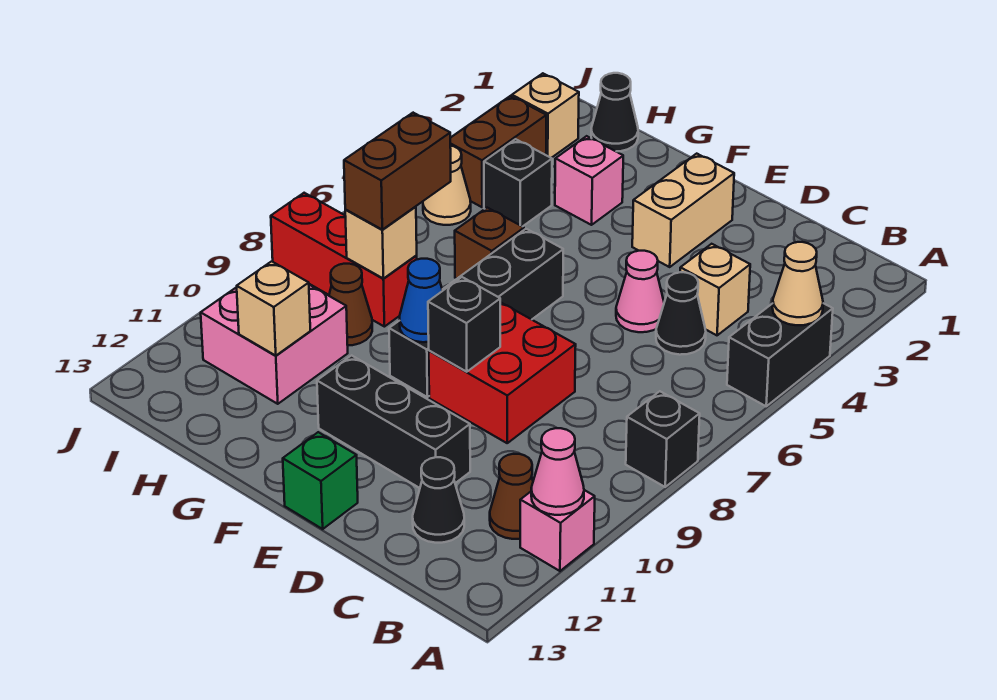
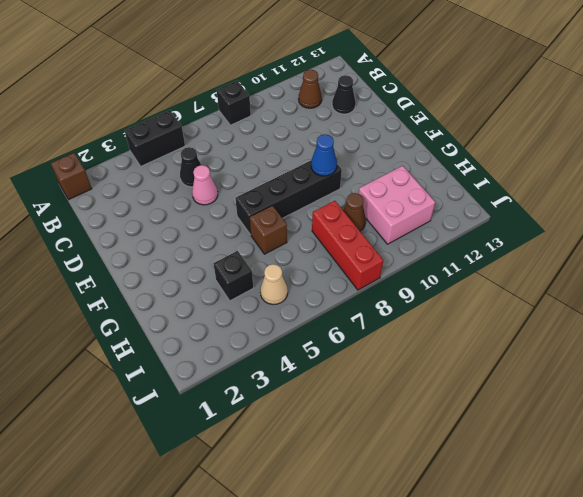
brown brick A1 level 1 -> none
none -> pink brick A11 level 1
none -> tan brick C4 level 1
none -> red brick D8:E9 level 1
none -> black brick D11:F11 level 1

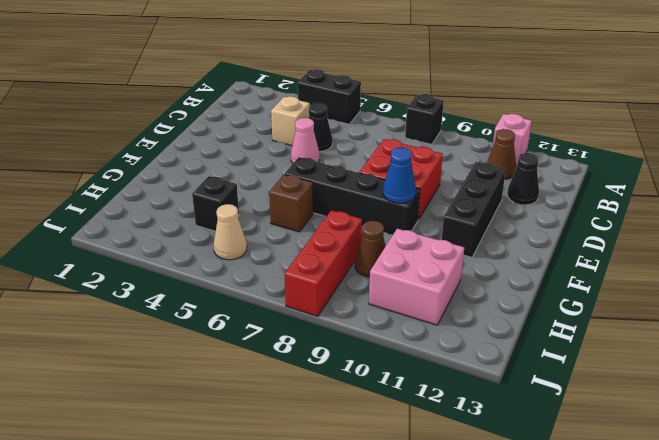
none -> tan brick E2:E3 level 1
none -> green brick E13 level 1
none -> pink brick G3 level 1
none -> black cone H1 level 1

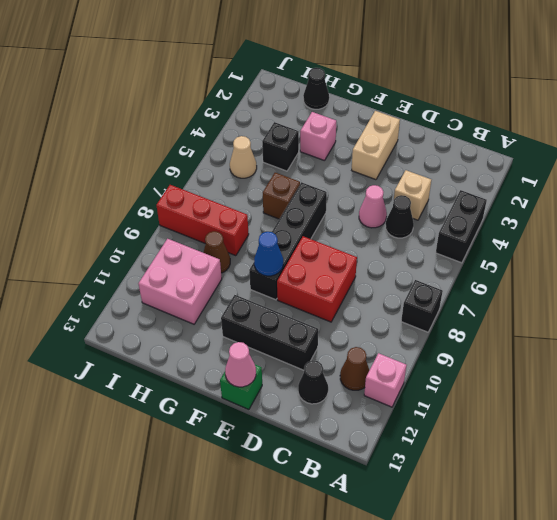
pink cone E13 level 2 -> pink cone A11 level 2
none -> tan brick I2 level 1
none -> brown brick I3:I4 level 1
none -> tan cone A4 level 2
none -> black brick E9 level 2

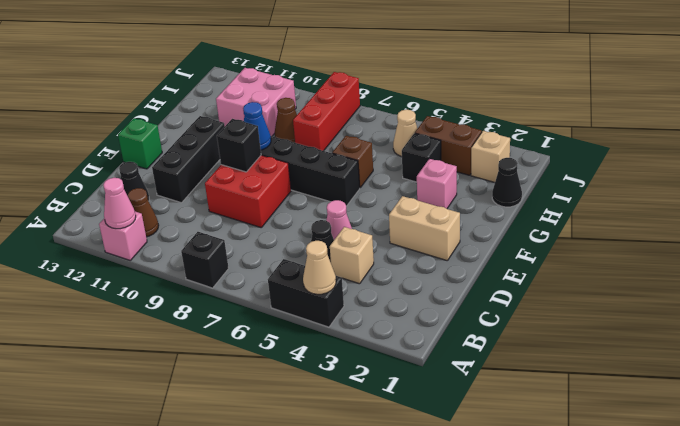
none -> tan brick H8 level 2
none -> tan brick H11 level 2
none -> brown brick H7:H8 level 3

